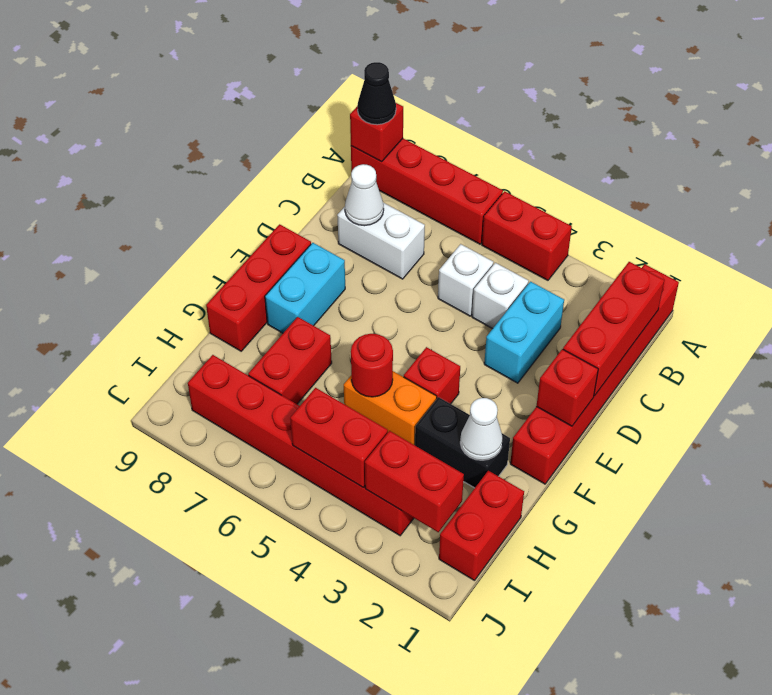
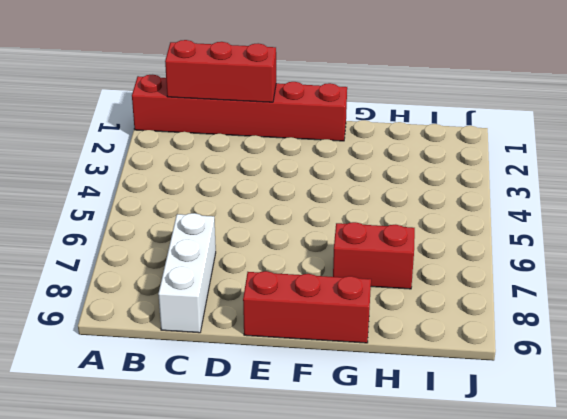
white brick C7:C9 level 1 -> white brick C7:C8 level 1
none -> red brick A4:A5 level 1
none -> red brick A6:A9 level 1
none -> cyan brick C3:D3 level 1

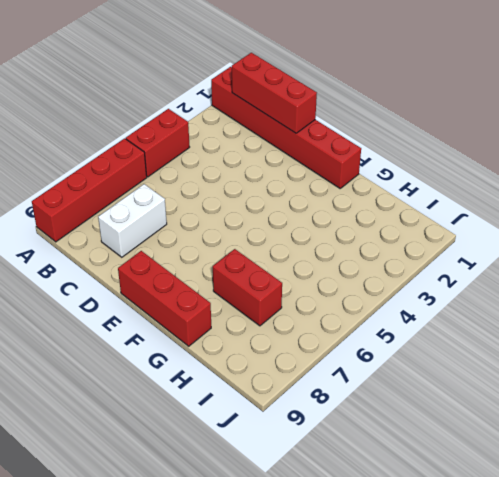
none -> cyan brick C3:D3 level 1
none -> white brick C4 level 1
none -> white brick C5 level 1

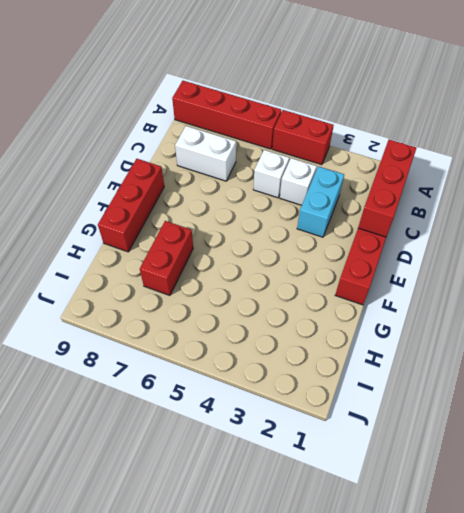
none -> cyan brick E8:F8 level 1
none -> red brick F4 level 1
none -> black brick G2:G3 level 1

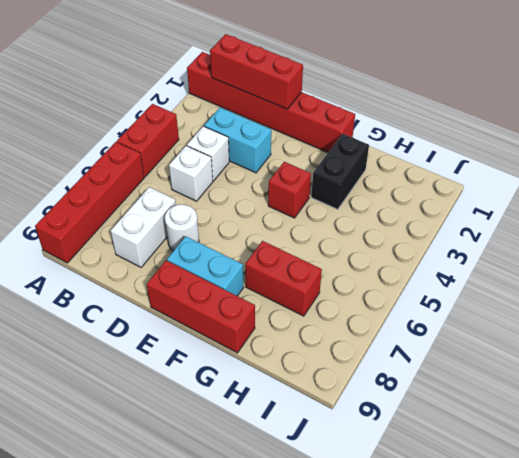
white round brick D7 level 1 -> none
none -> orange brick G4:G5 level 1
none -> red brick H1:I1 level 1
none -> red brick I3:I8 level 1

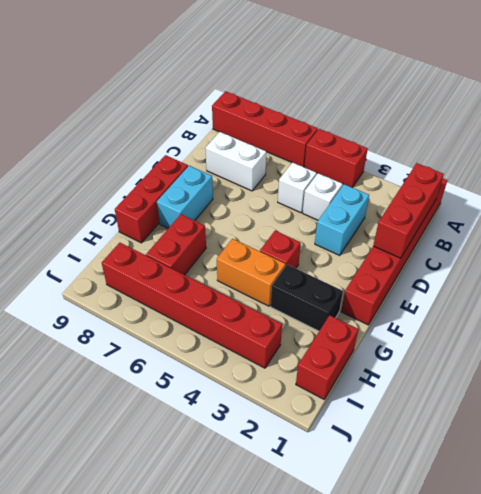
none -> red brick A9 level 2
none -> white cone C8 level 2
none -> red brick E1 level 2

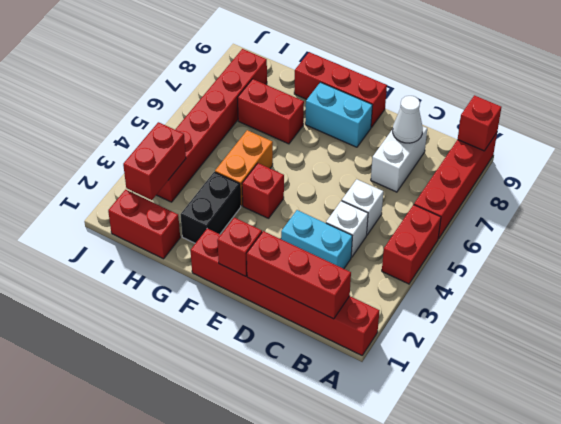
none -> white cone G2 level 2
none -> red round brick G5 level 2
none -> red brick I4:I5 level 2

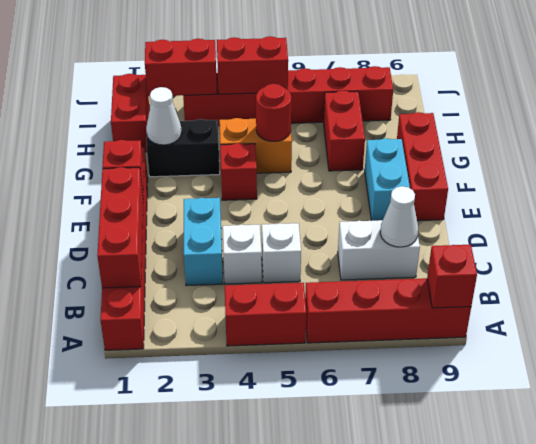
none -> black cone A9 level 3

